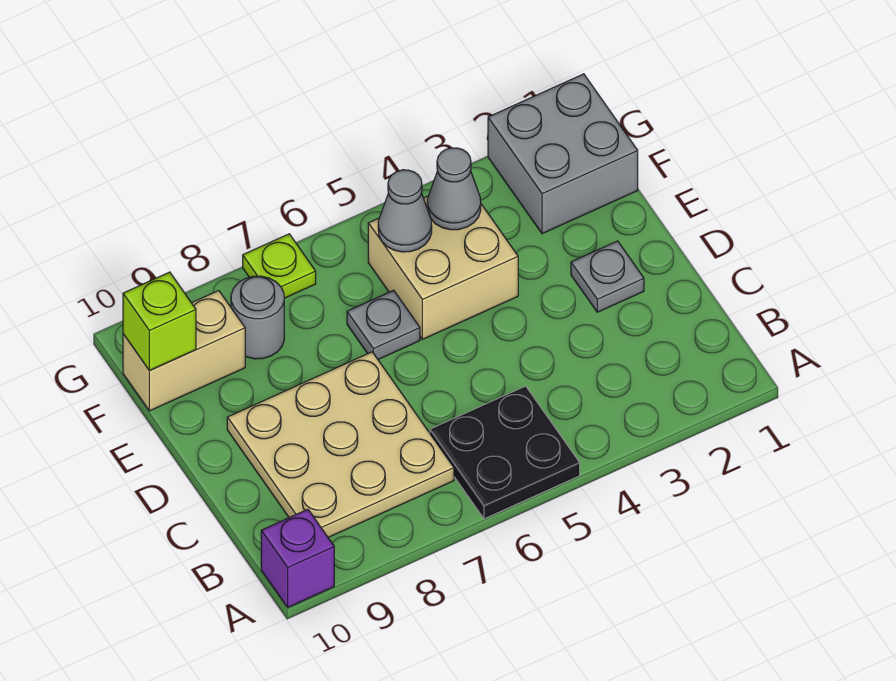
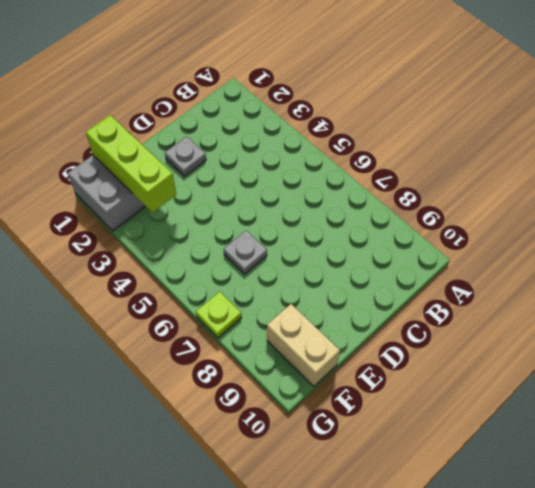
lime brick F1:F3 level 2 -> none
none -> black plate A5:B6 level 1
none -> purple brick A10 level 1
none -> tan plate B7:D9 level 1

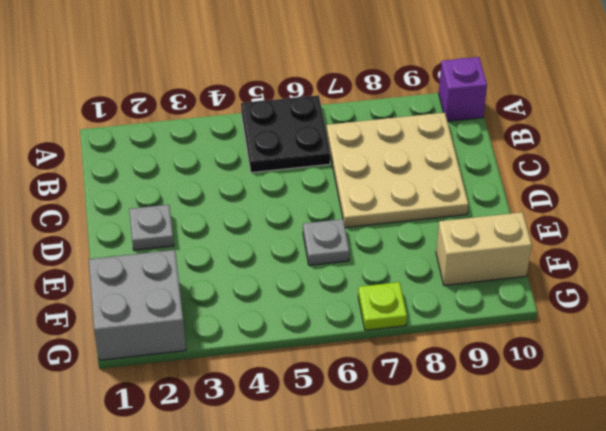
none -> tan brick E4:F5 level 1
none -> grey round brick F8 level 1
none -> grey cone F4 level 2

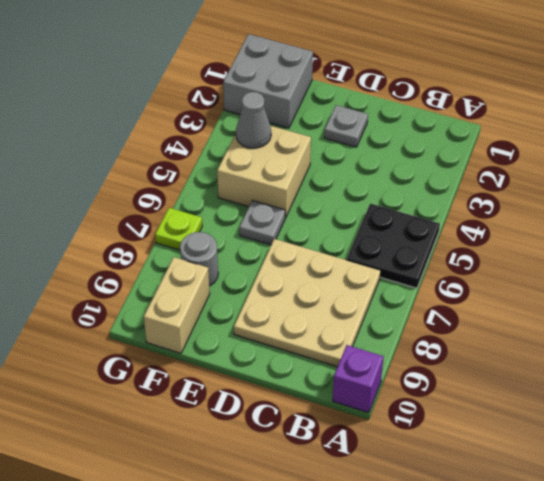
none -> grey cone F5 level 2
none -> lime brick F10 level 2

